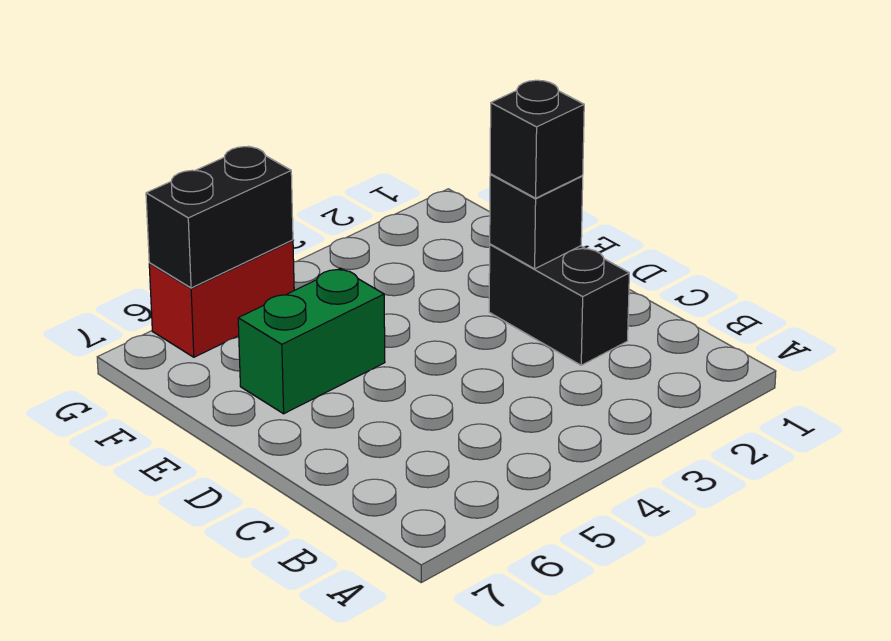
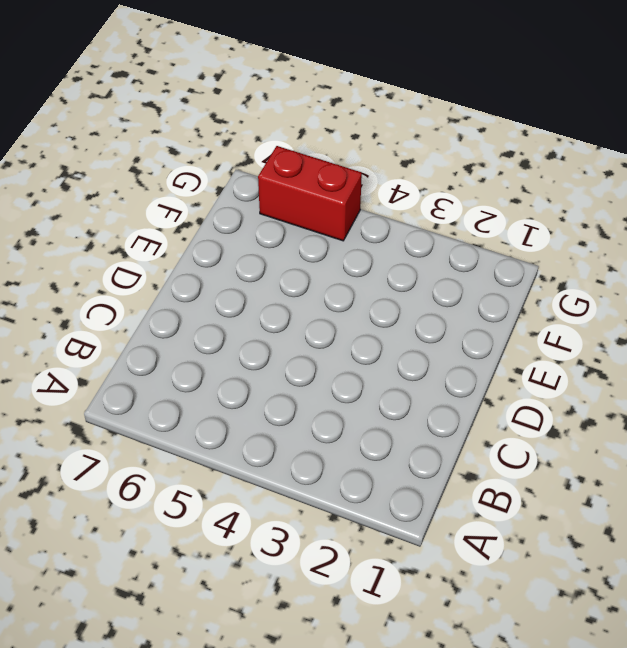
none -> black brick C2:D2 level 1
none -> green brick E5:E6 level 1

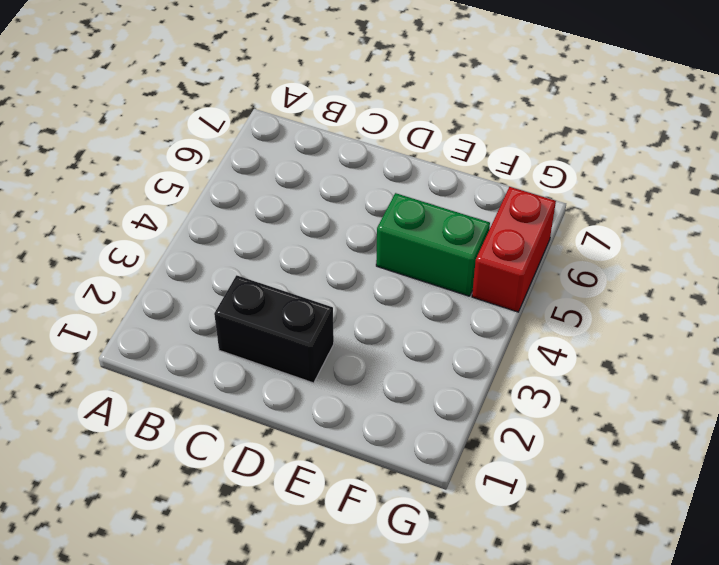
green brick E5:F5 level 1 -> green brick E5:E6 level 1
none -> black brick D2 level 2
none -> black brick G5:G6 level 2

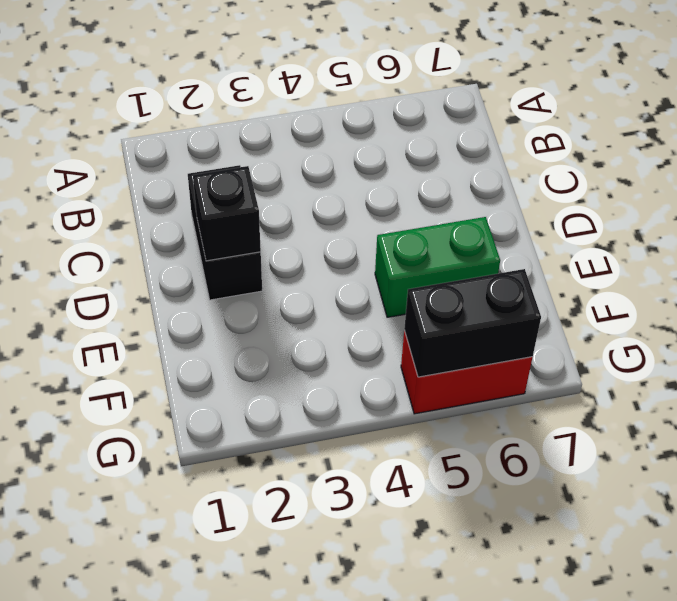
none -> black brick D2 level 3

